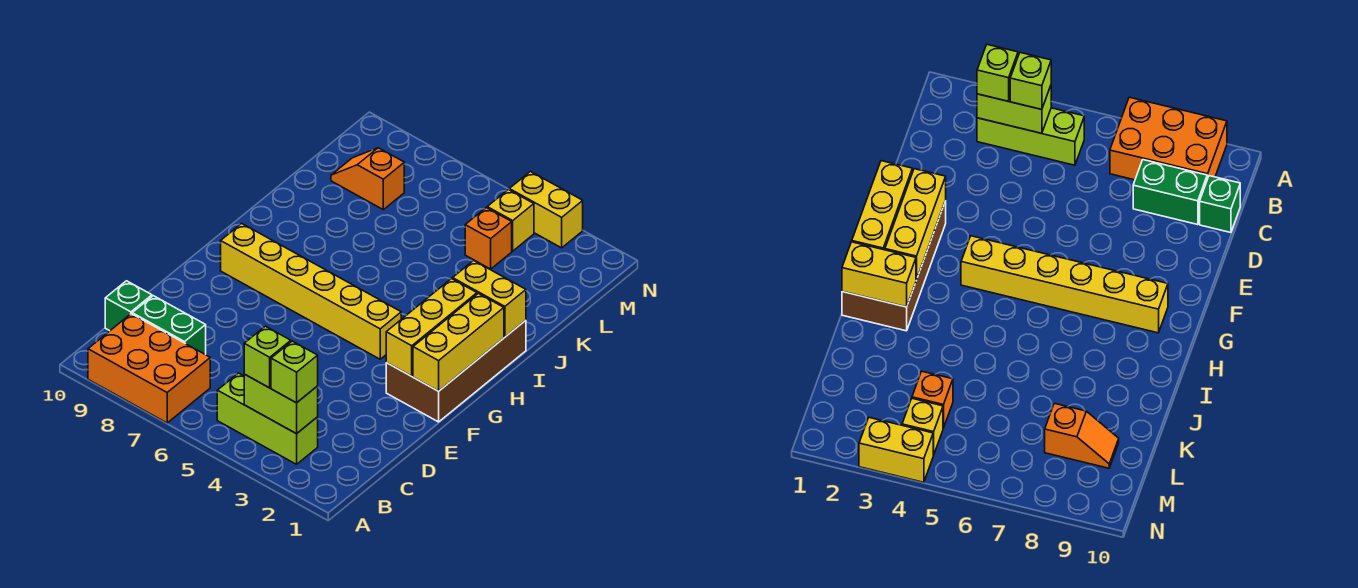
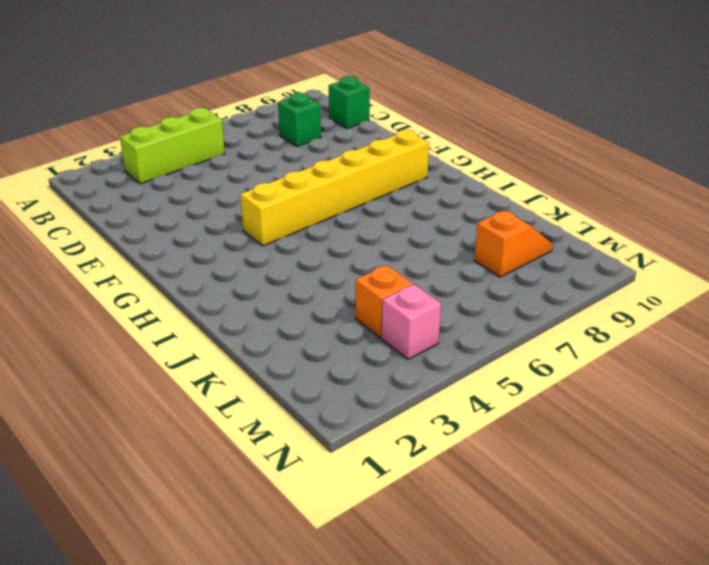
green brick C8 level 1 -> green brick C8:C9 level 1
pink brick M4 level 1 -> yellow brick M4 level 1
none -> orange brick A7:B9 level 1
none -> brown brick F1:I2 level 1
none -> yellow brick N3:N4 level 1

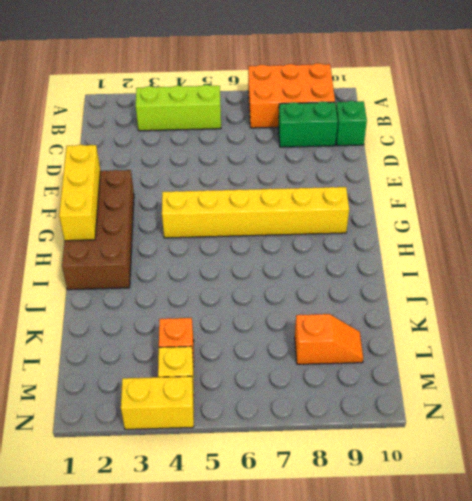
none -> lime brick B3:B4 level 2
none -> yellow brick F2:H2 level 2
none -> yellow brick I1:I2 level 2

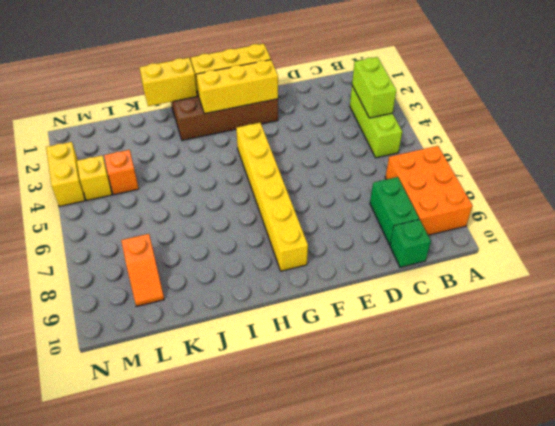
yellow brick I1:J1 level 2 -> yellow brick I1:I2 level 2
none -> lime brick B3 level 3
none -> lime brick B4 level 3

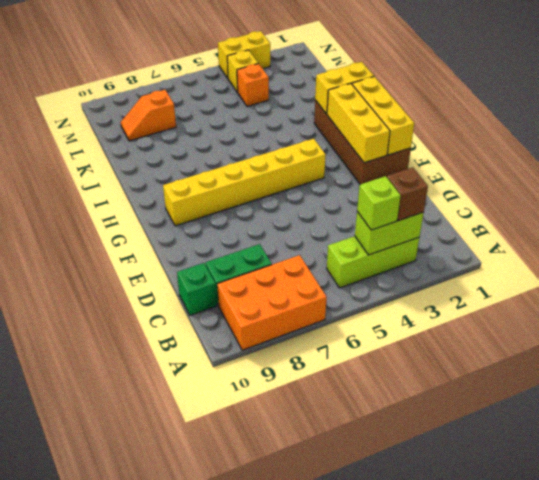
brown brick B3 level 3 -> lime brick B3 level 3

